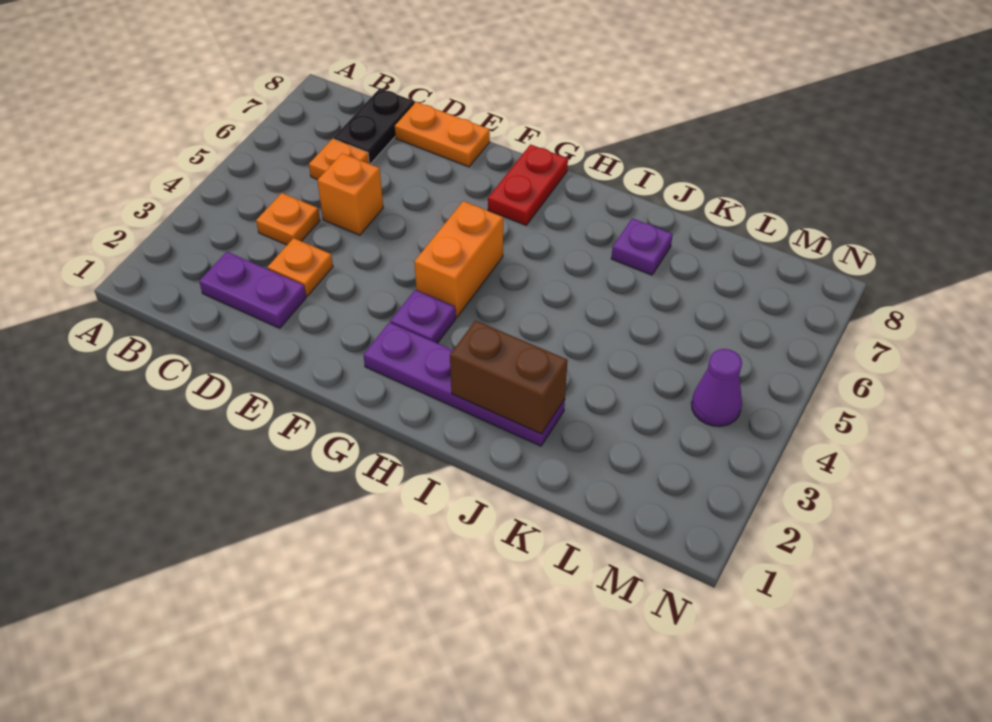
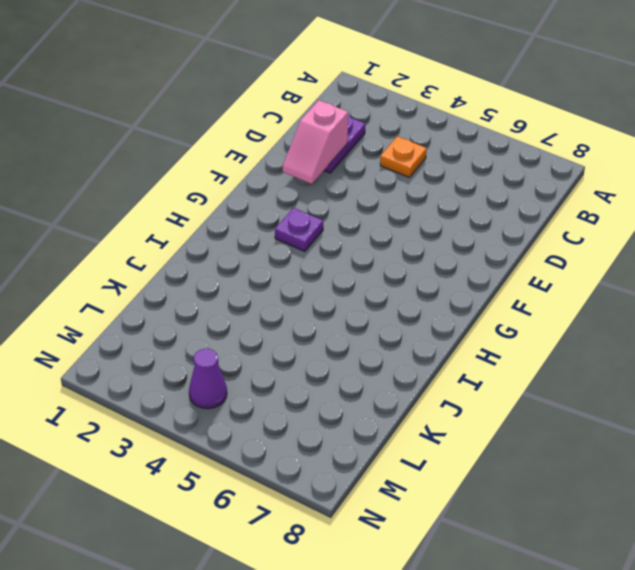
pink slope D2:E2 level 2 top D -> none
none -> orange plate C6 level 1
none -> black plate C7:C8 level 1
none -> orange plate D3 level 1

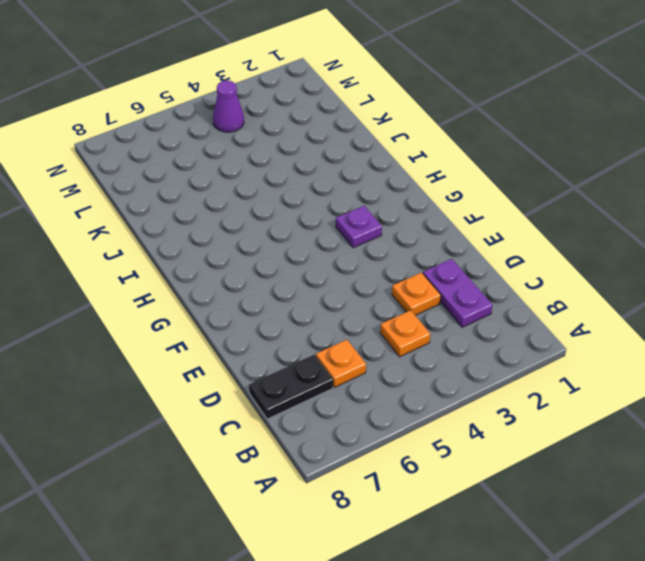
none -> orange brick D5 level 1
none -> orange plate D8:E8 level 1
none -> purple plate G2:J2 level 1

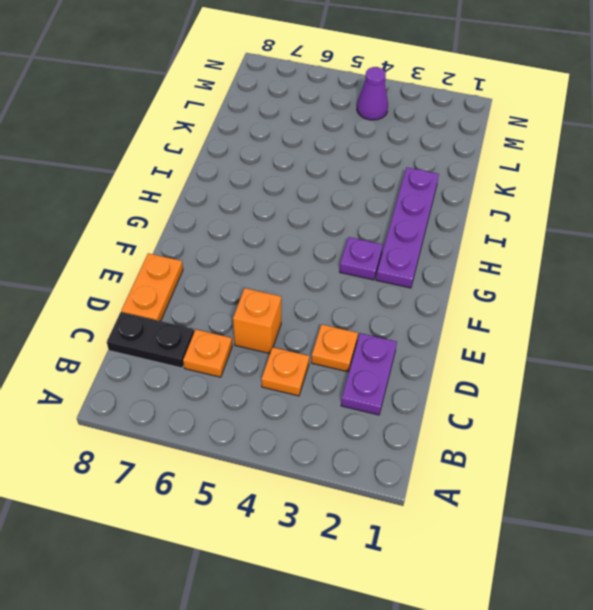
none -> orange brick G4:G5 level 1
none -> red plate G7:G8 level 1
none -> purple plate J7 level 1

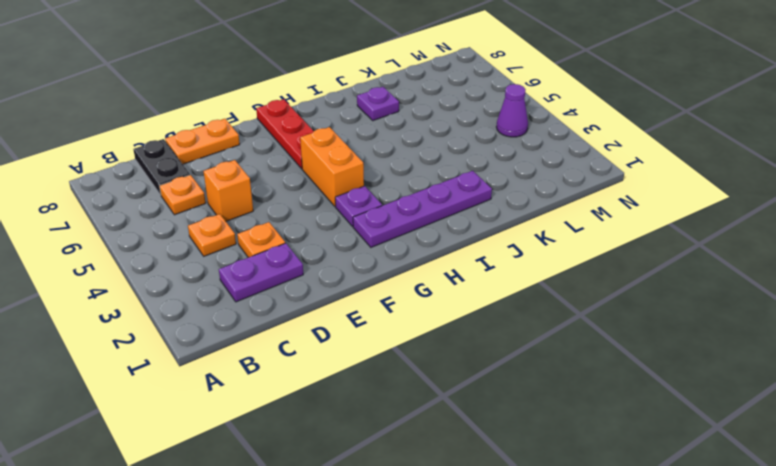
red plate G6:G8 level 1 -> red plate G7:G8 level 1
none -> brown brick I2:J2 level 2

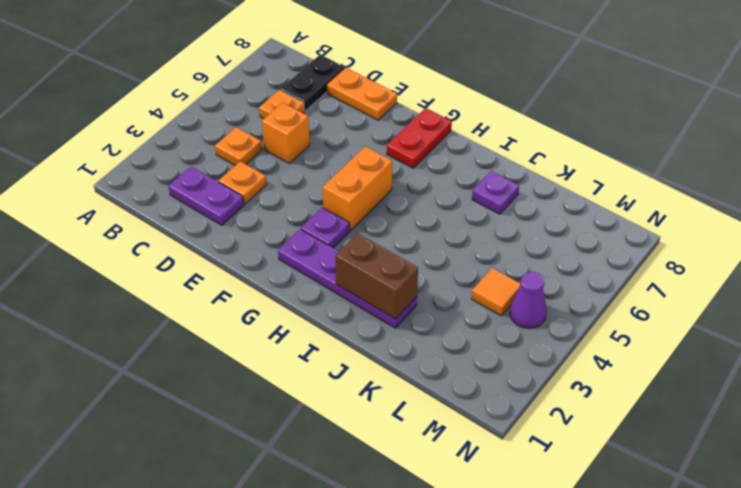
orange tile L4 level 1 -> none

